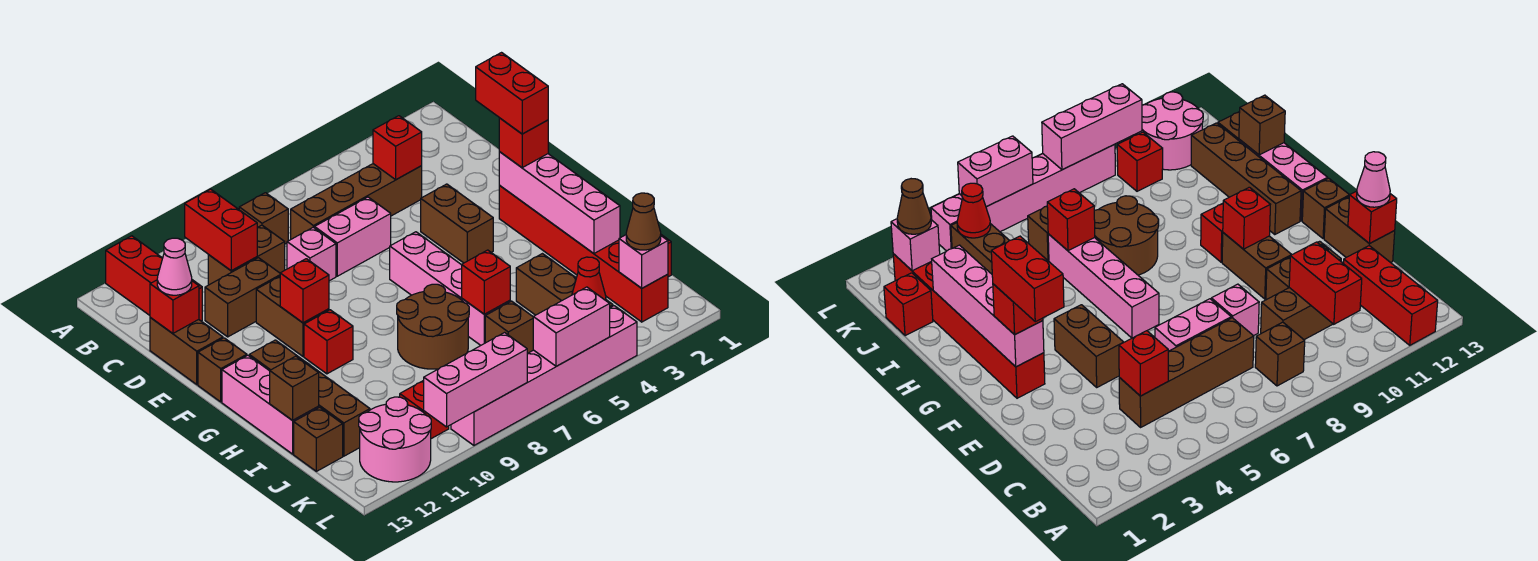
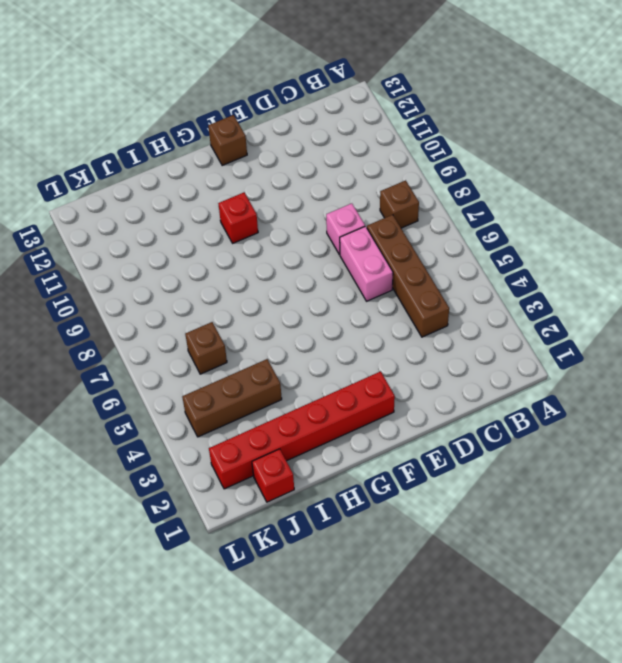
none -> red brick A12:C12 level 1
none -> brown brick C9:C10 level 1
none -> brown brick D10:D11 level 1
none -> brown brick D13:E13 level 1

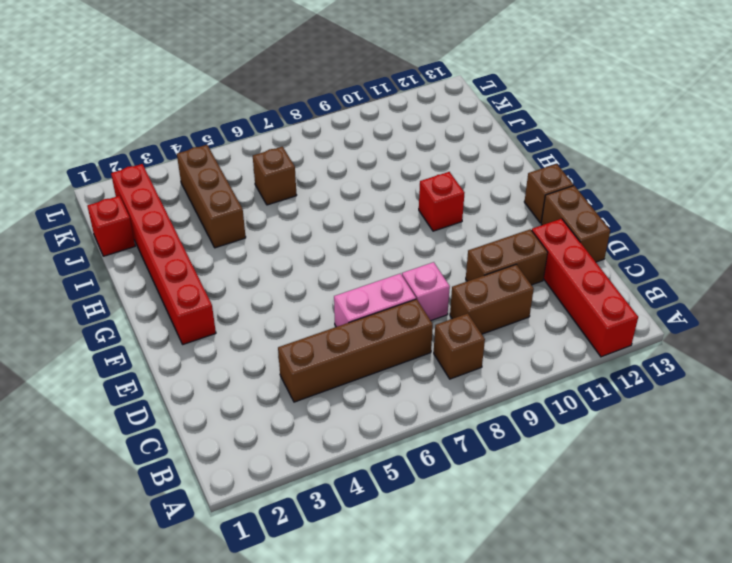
red brick A12:D12 level 1 -> red brick A12:C12 level 1
none -> brown brick E4:F4 level 1
none -> brown brick E10:F10 level 1
none -> pink brick F6:I6 level 1
none -> brown brick G12:J12 level 1

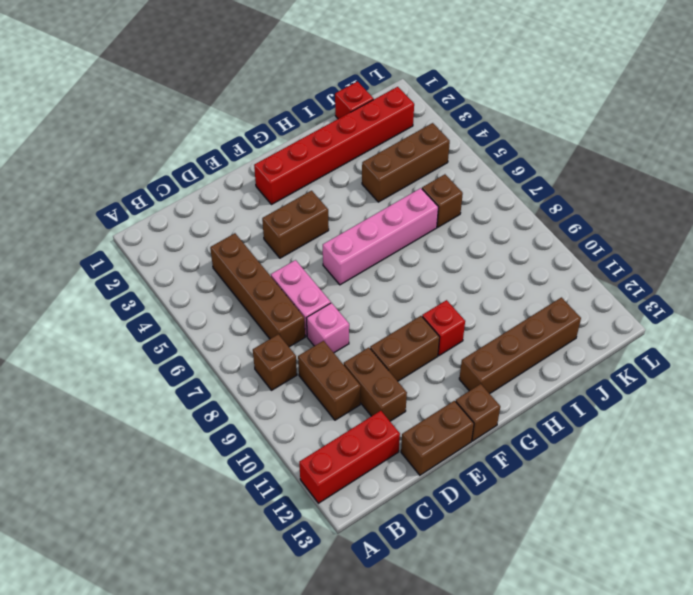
none -> pink brick G13:I13 level 1
none -> brown round brick H7:I8 level 1
none -> brown brick J13 level 1
none -> red brick K10 level 1

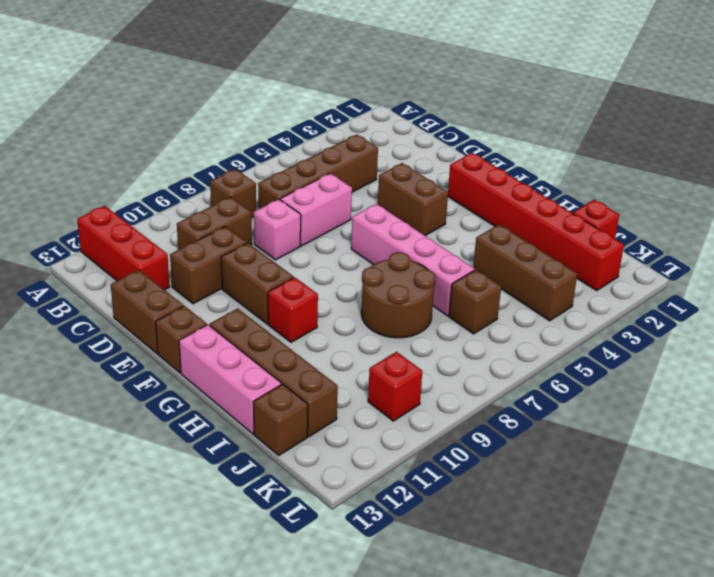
none -> pink round brick K11:L12 level 1
none -> pink brick L4:L9 level 1
none -> red brick B10:C10 level 2
none -> red brick C4 level 2

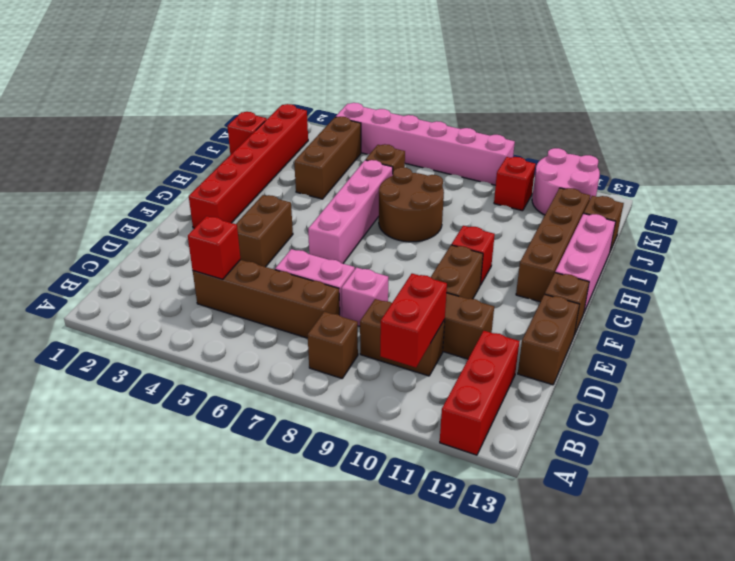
none -> red brick D13 level 2
none -> pink brick F2:I2 level 2
none -> red brick F10 level 2
none -> red brick I6 level 2

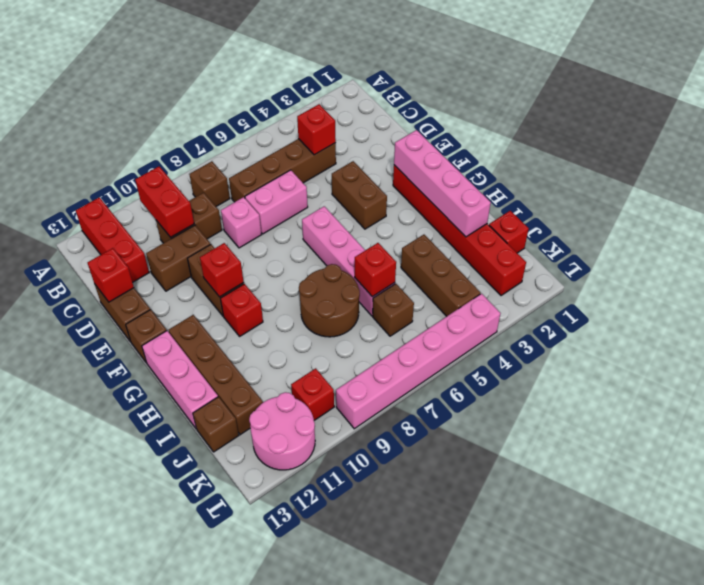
none -> brown brick I13 level 2
none -> pink brick K2 level 2
none -> red cone K4 level 2
none -> pink brick L5:L6 level 2

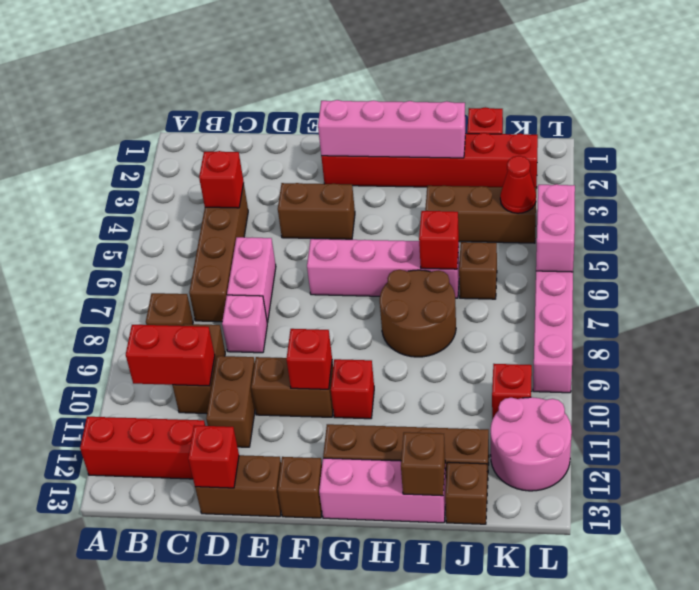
none -> pink brick K2 level 2
none -> pink brick L8:L10 level 2
none -> pink cone D13 level 3
none -> red brick F2 level 3

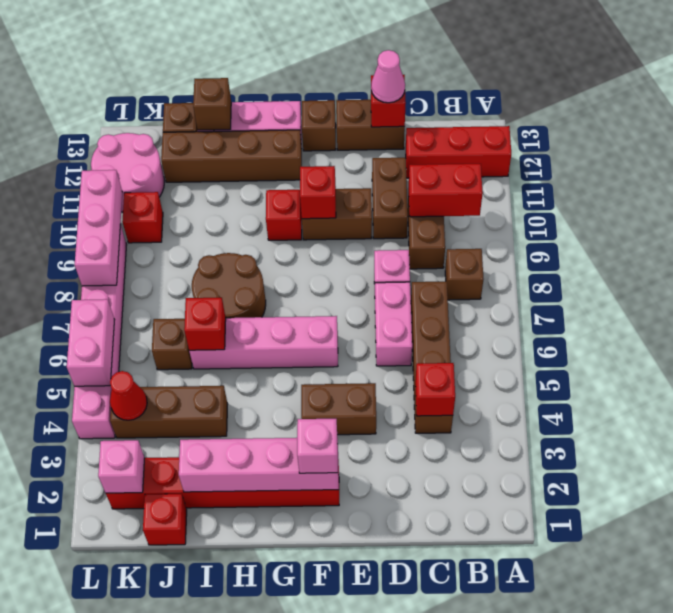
pink brick F2 level 3 -> red brick F2 level 3
none -> brown cone K2 level 3
none -> red brick E2:F2 level 4

